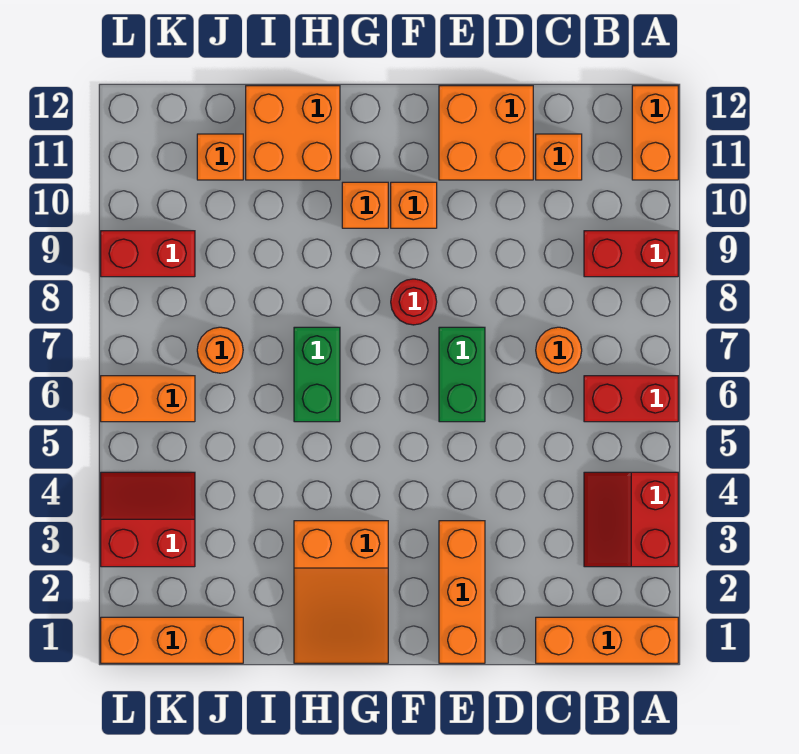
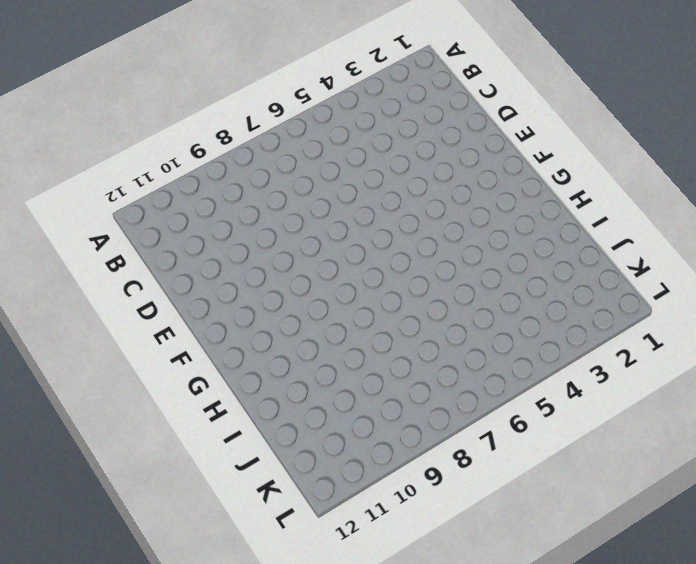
none -> orange brick A1:C1 level 1
none -> red slope A3:B4 level 1 top A
none -> red brick A6:B6 level 1

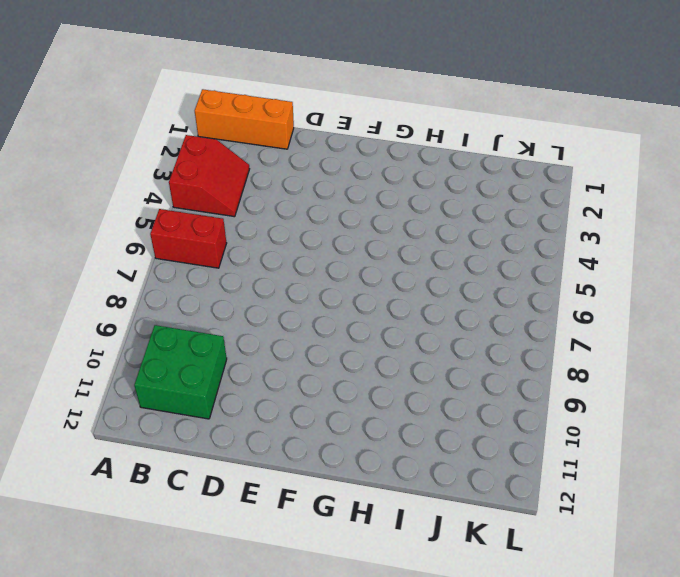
green brick B10:C11 level 1 -> orange brick C11 level 1
none -> red brick A9:B9 level 1
none -> orange brick A11:A12 level 1
none -> orange round brick C7 level 1

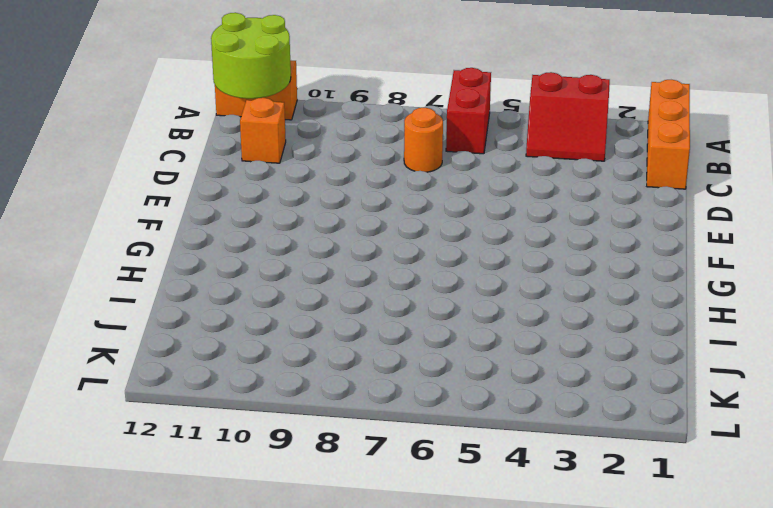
lime round brick A11:B12 level 2 -> none
none -> red brick A9:B9 level 1
none -> orange brick D11:E12 level 1
none -> orange brick E1:E3 level 1

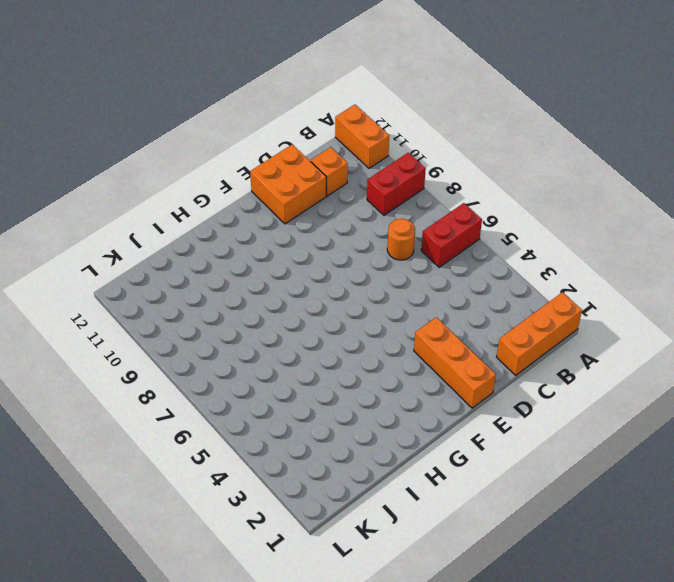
none -> red slope A3:B4 level 1 top A
none -> green brick E6:E7 level 1
none -> red round brick F8 level 1

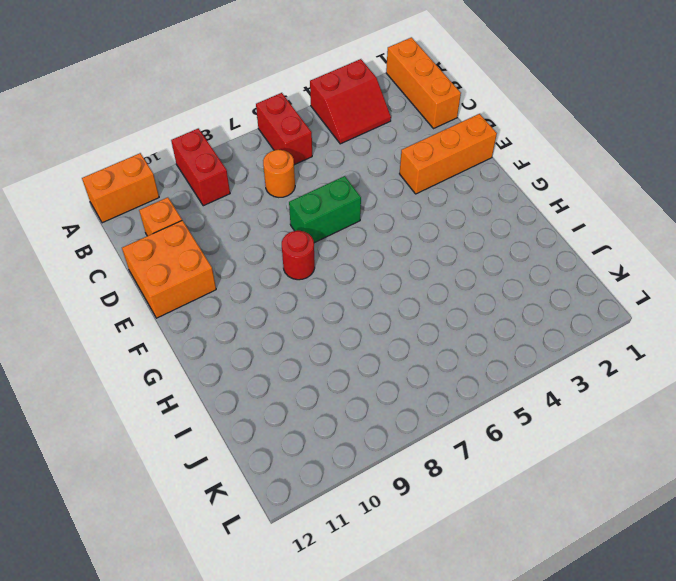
none -> orange brick F10 level 1
none -> orange slope G1:H3 level 1 top 3
none -> orange brick G10 level 1

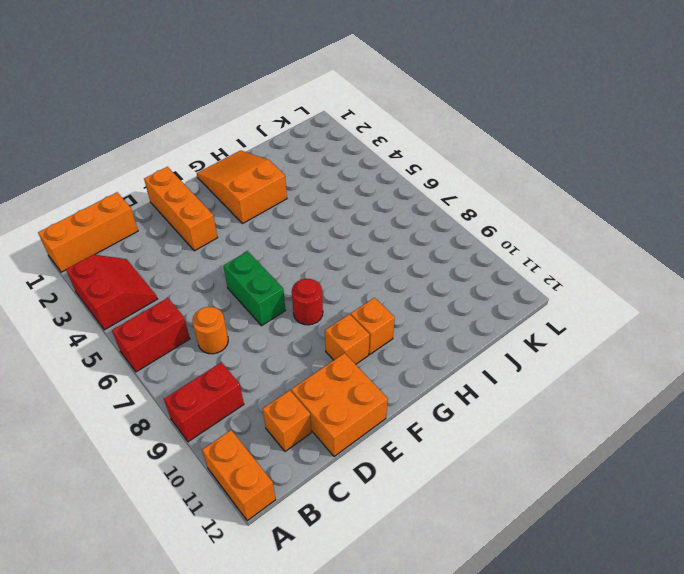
none -> green brick H6:H7 level 1
none -> orange brick H11:I12 level 1
none -> orange brick J1:L1 level 1

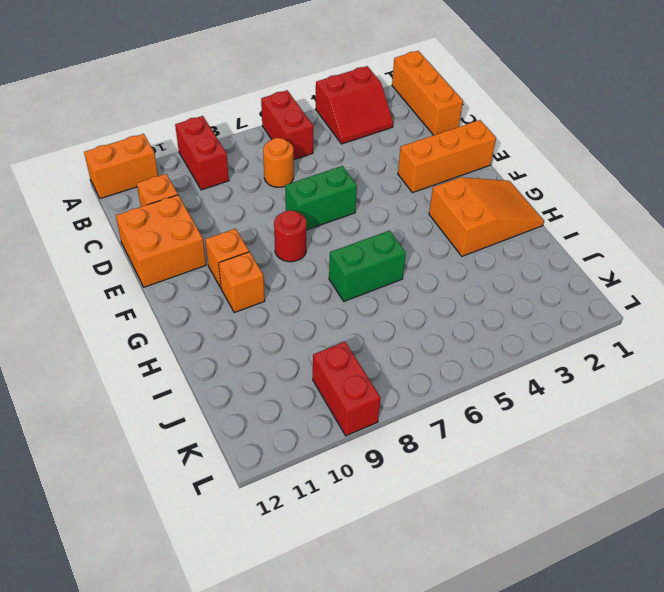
none -> orange brick H11:I12 level 1
none -> orange brick J1:L1 level 1
none -> orange round brick J7 level 1

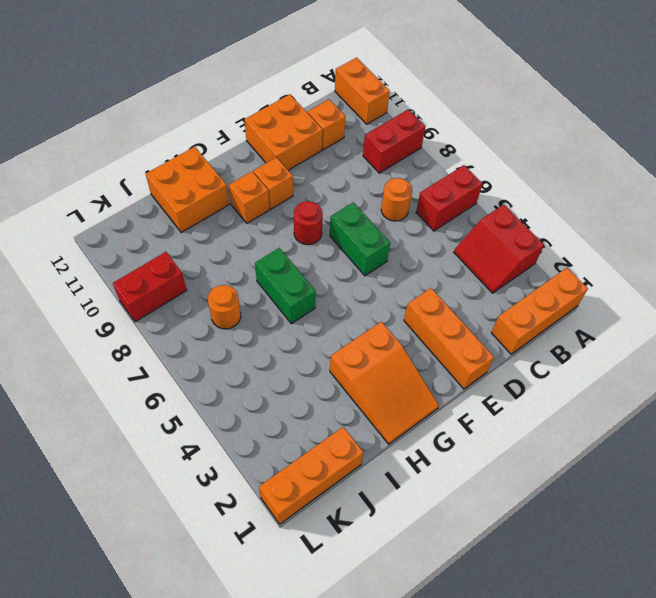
none -> orange brick J11 level 1
none -> red slope K3:L4 level 1 top 3
none -> orange brick K6:L6 level 1

